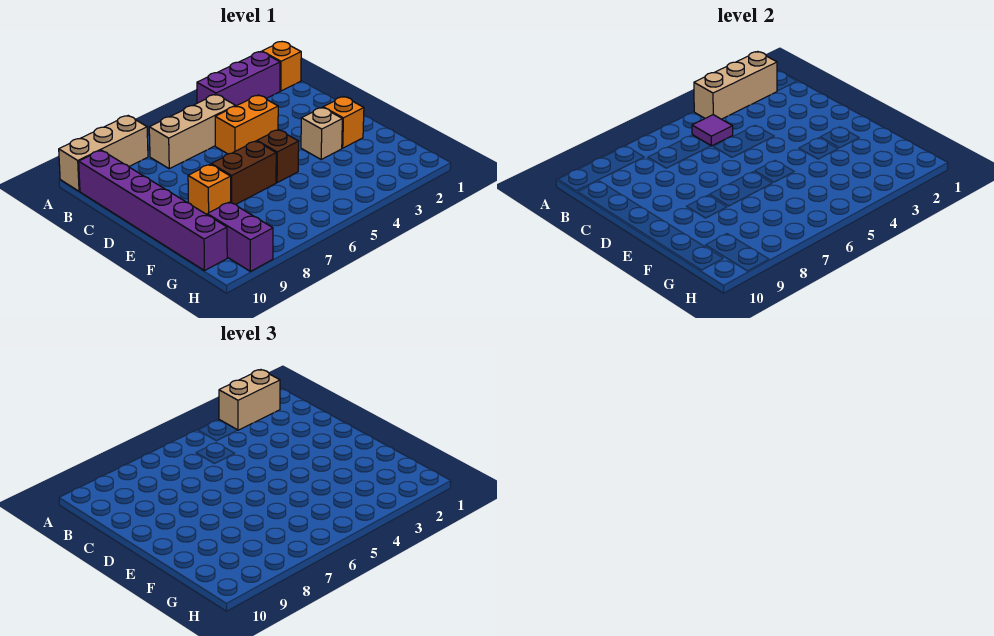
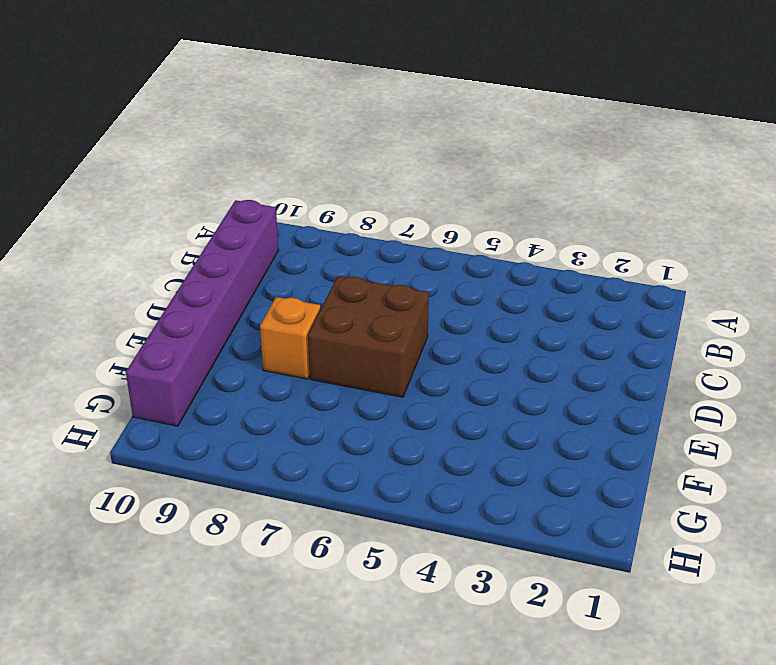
brown brick D6:E7 level 1 -> brown brick E6:E7 level 1
none -> orange brick A1 level 1
none -> purple brick A2:A4 level 1
none -> tan brick A8:A10 level 1

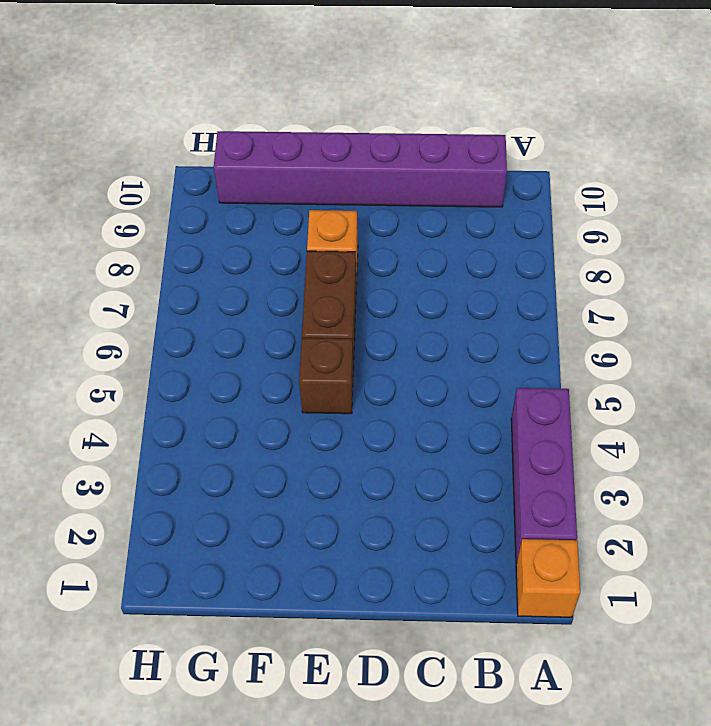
none -> tan brick A8:A10 level 1
none -> tan brick B5:B7 level 1
none -> orange brick C4:C5 level 1

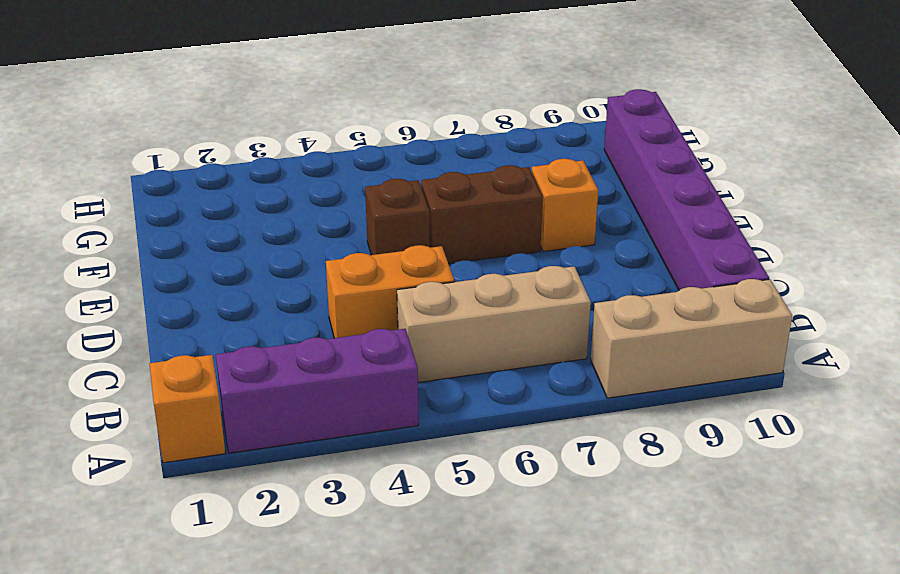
none -> orange brick E2 level 1
none -> tan brick E3 level 1
none -> purple brick G9:H9 level 1

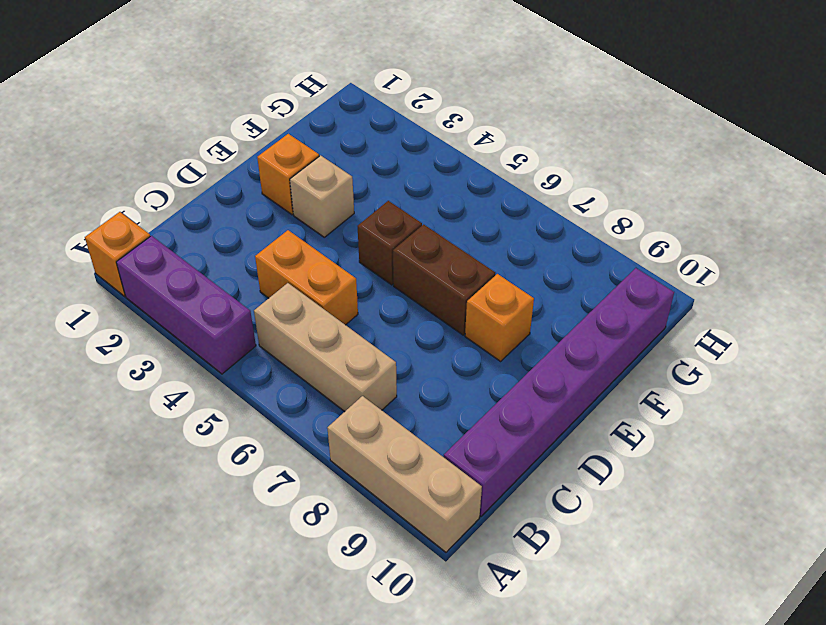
none -> purple brick G9:H9 level 1
none -> tan brick A2:A4 level 2
none -> purple tile B5 level 2

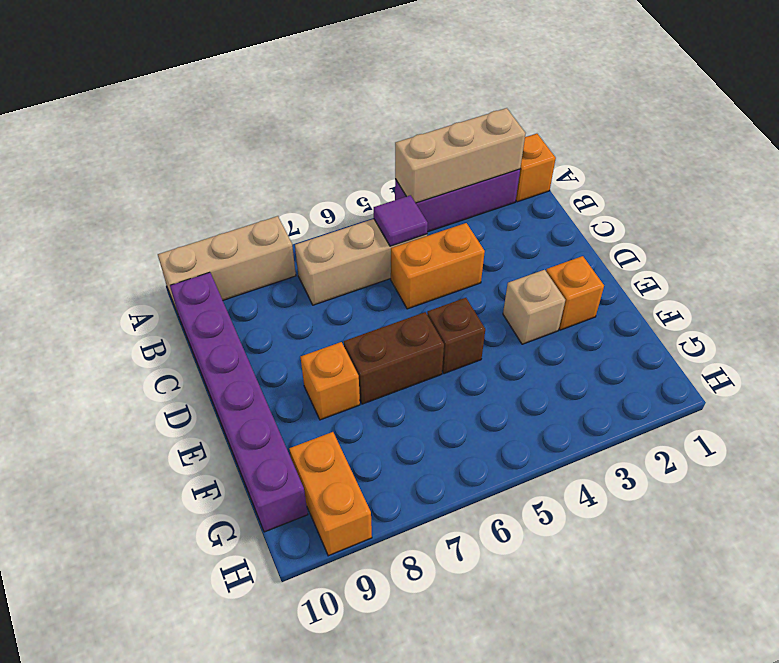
orange brick G9:H9 level 1 -> purple brick G9:H9 level 1
none -> tan brick A2:A3 level 3

